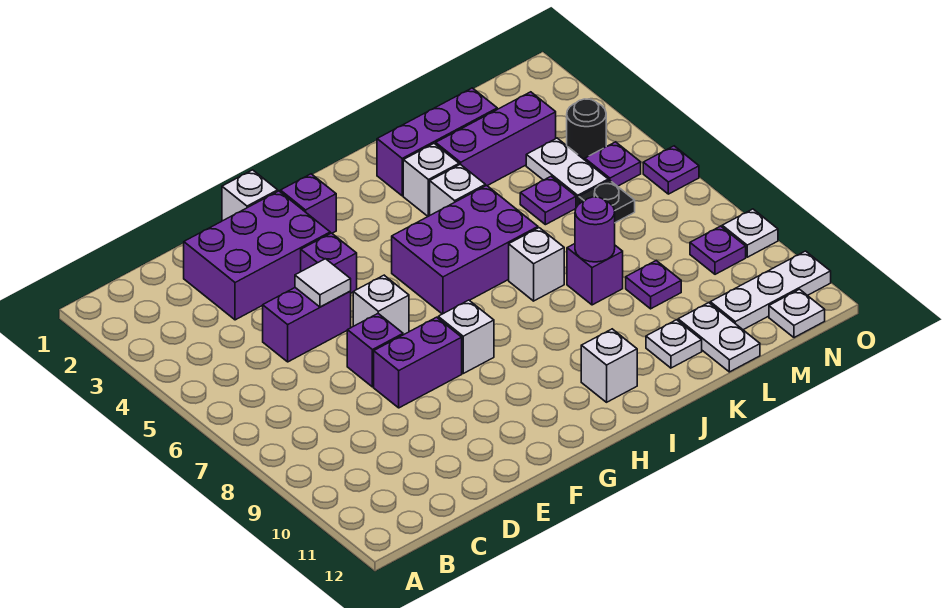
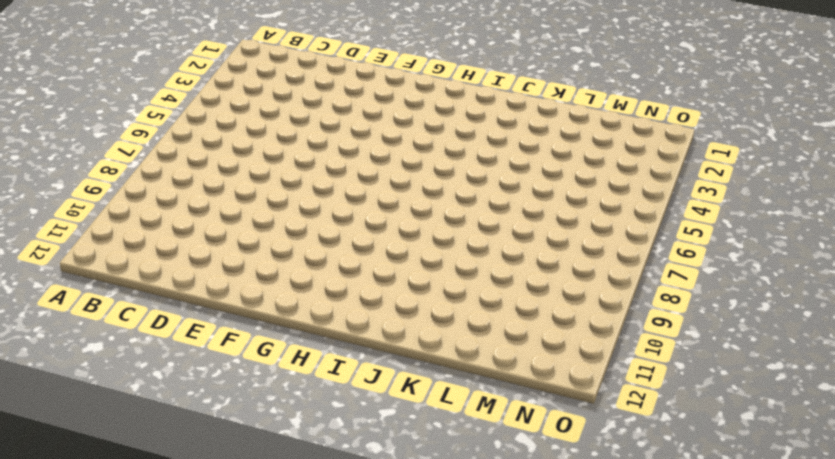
none -> purple brick D2:F3 level 1
none -> purple brick D5:E5 level 1
none -> purple brick E7 level 1
none -> purple brick E8:F8 level 1

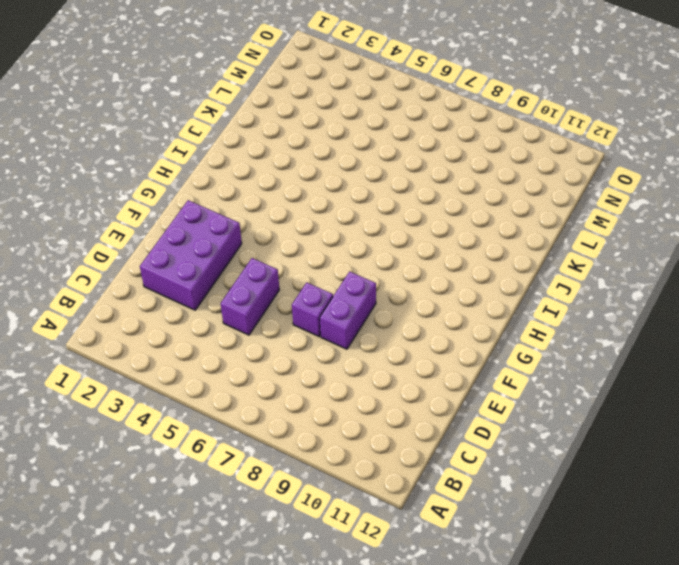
none -> white brick F1 level 1
none -> purple brick F4 level 1
none -> white brick F6 level 1
none -> purple brick G2 level 1

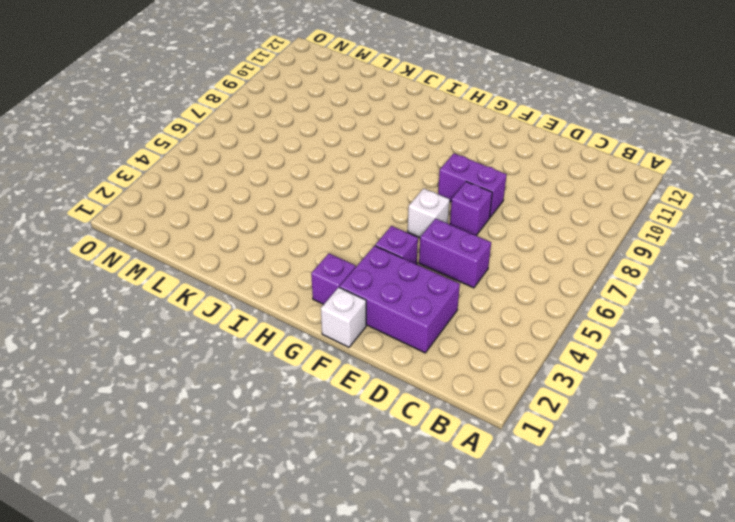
none -> white brick G8 level 1
none -> purple brick H5:J6 level 1
none -> white brick I11 level 1
none -> purple brick J2:L2 level 1

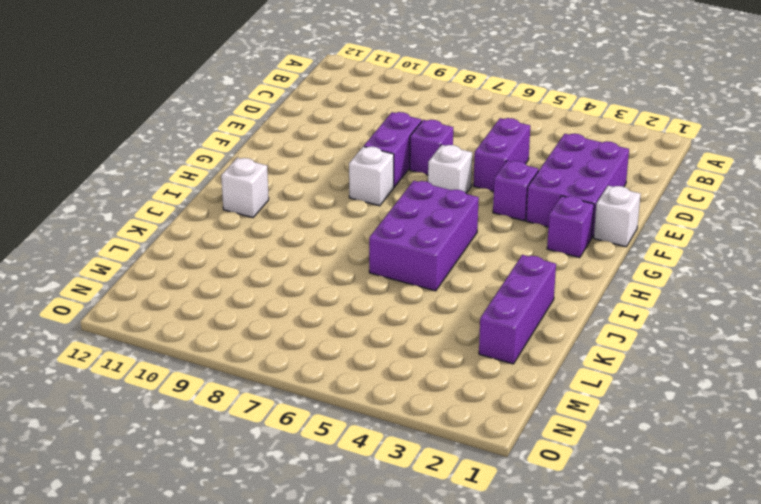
none -> white brick J3 level 1
none -> white brick J4 level 1
none -> white brick J7 level 1
none -> purple brick K3:M3 level 1

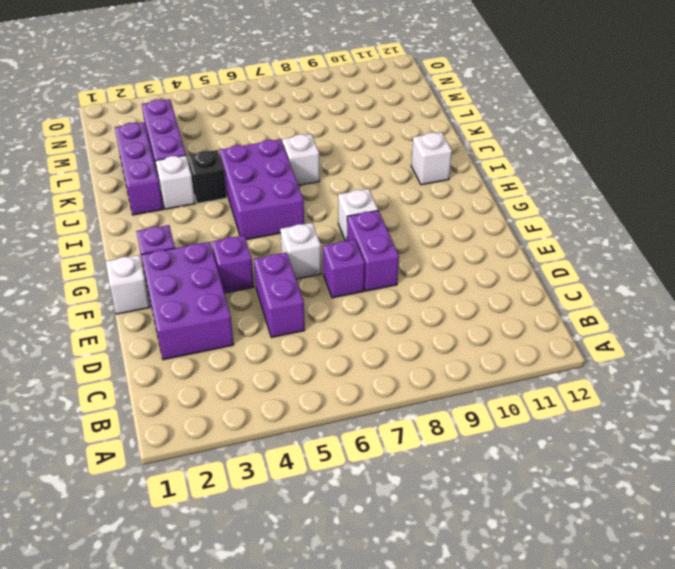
black brick J4 level 1 -> white brick J4 level 1
none -> purple brick K8 level 1
none -> white plate K11 level 1
none -> purple plate L5 level 1
none -> purple plate L9 level 1

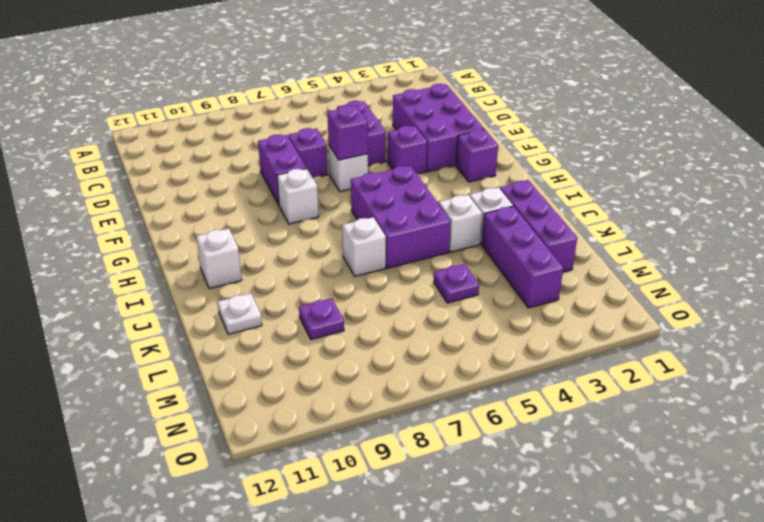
purple brick F6 level 2 -> purple brick K8 level 1
none -> white brick F1 level 1
none -> white plate L11:L12 level 1
none -> white plate M4:M5 level 1
none -> black plate M6 level 1

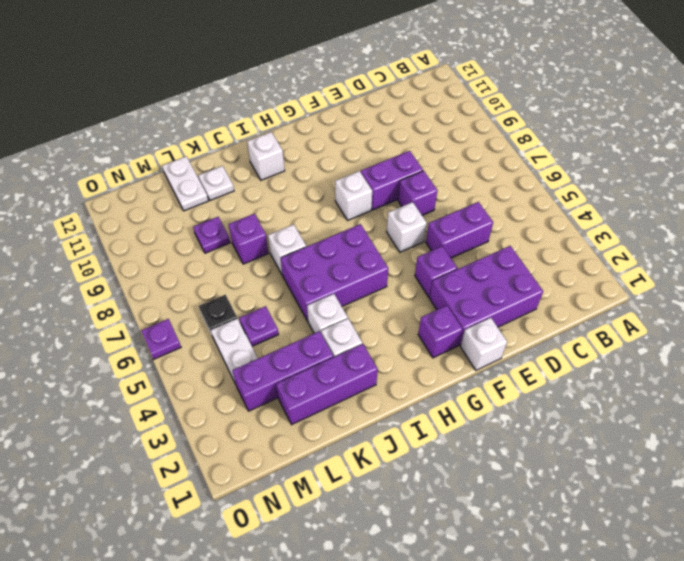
none -> white plate M11:O11 level 1
none -> black round brick N4 level 1
none -> purple plate N5 level 1
none -> purple plate N9 level 1

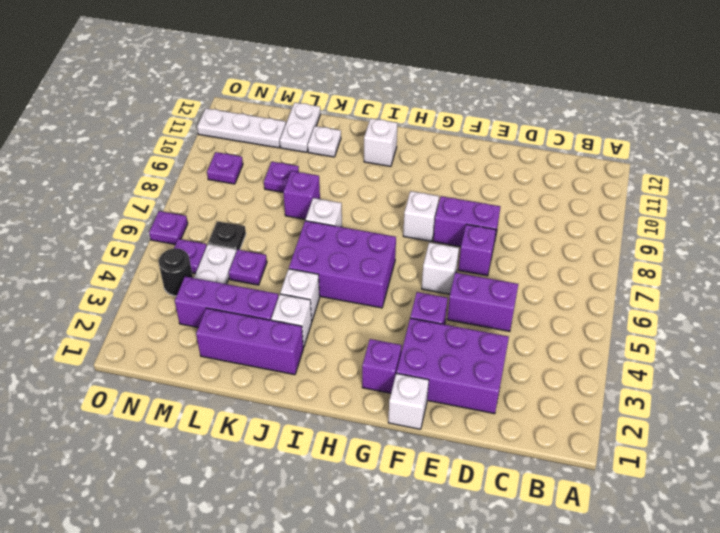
none -> white plate N12 level 1
none -> white plate O9 level 1
none -> white tile E5 level 2
none -> purple round brick K8 level 2

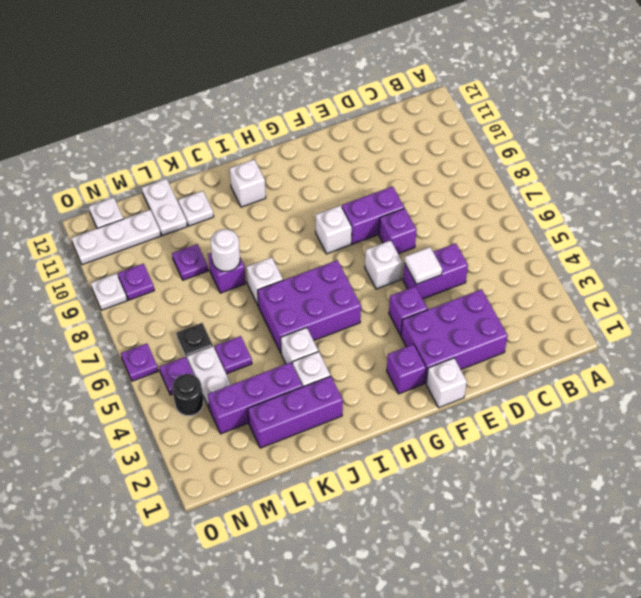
white round brick K8 level 2 -> purple round brick K8 level 2

